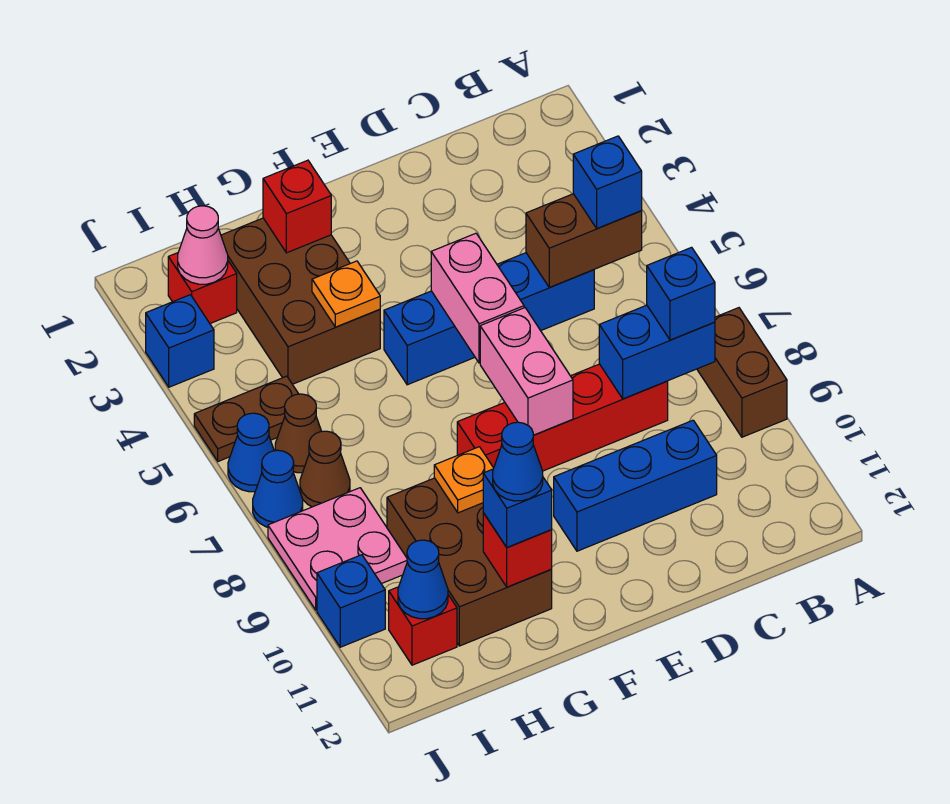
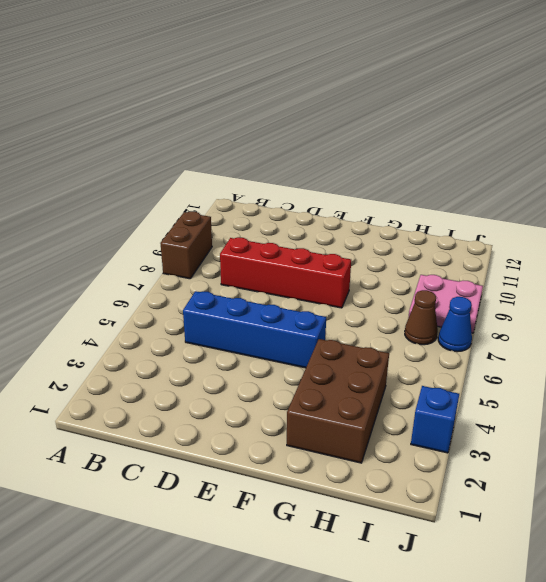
none -> blue brick C10:E10 level 1
none -> brown brick G9:H11 level 1
none -> red brick I2 level 1
none -> brown plate I5:J5 level 1

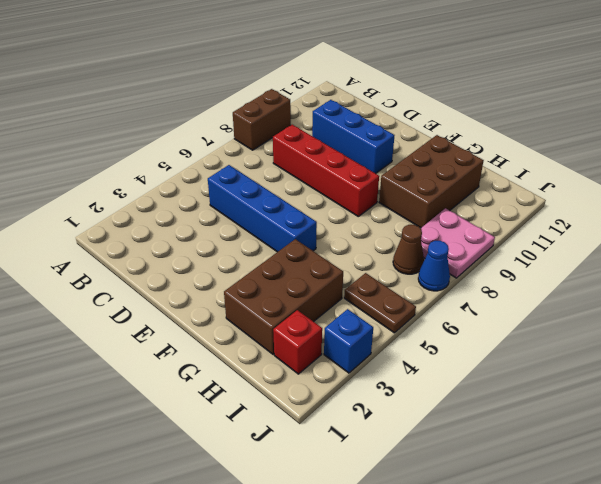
none -> brown cone I6 level 1
none -> red brick I11 level 1
none -> blue cone J6 level 1
none -> blue brick J10 level 1

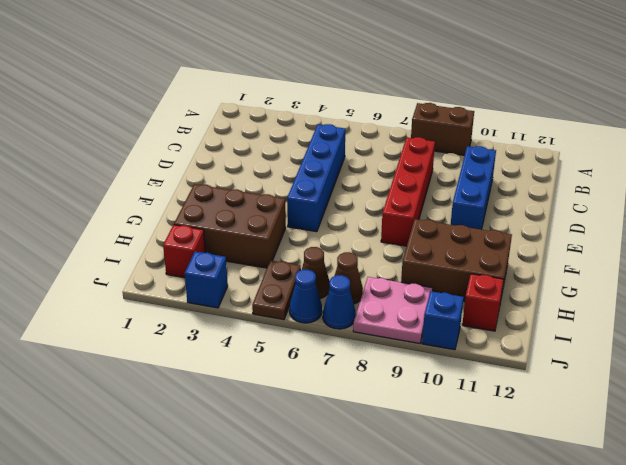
none -> brown brick B5:C5 level 2
none -> blue brick B8:C8 level 2
none -> pink brick E5:E6 level 2
none -> pink brick E7:E8 level 2

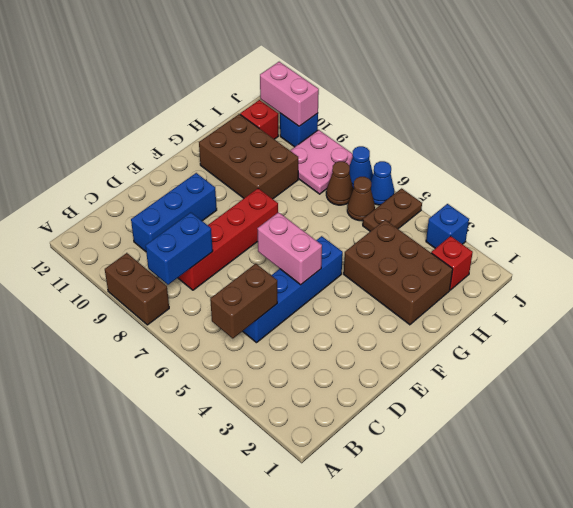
pink brick J10:J11 level 2 -> pink brick E7:E8 level 2
none -> red brick G2 level 2
none -> orange plate G4 level 2
none -> orange plate G9 level 2
none -> red brick G11 level 2

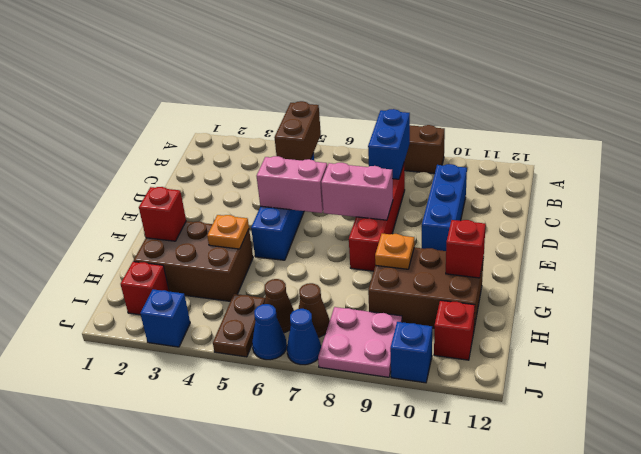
none -> pink cone I2 level 2
none -> blue cone I11 level 2
none -> blue brick B5 level 3
none -> blue brick B8 level 3

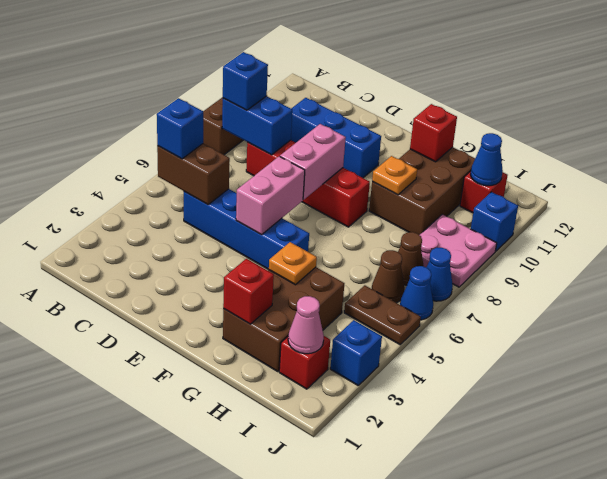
none -> blue brick G11 level 3
none -> blue cone G11 level 4

